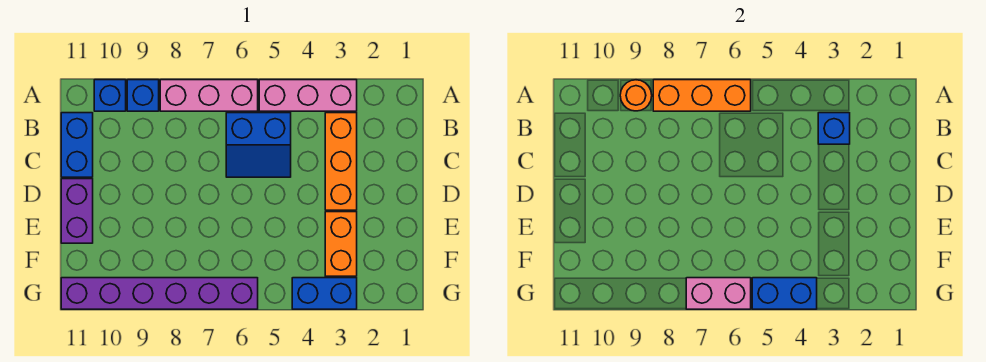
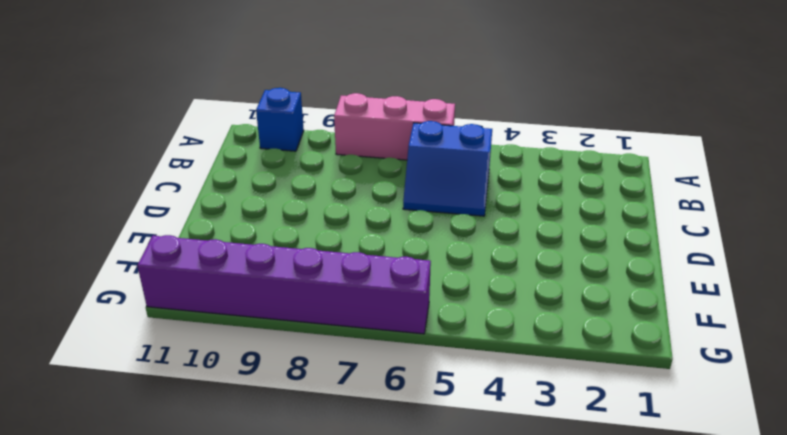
none -> pink brick A3:A5 level 1
none -> blue brick A9 level 1
none -> orange brick B3:D3 level 1

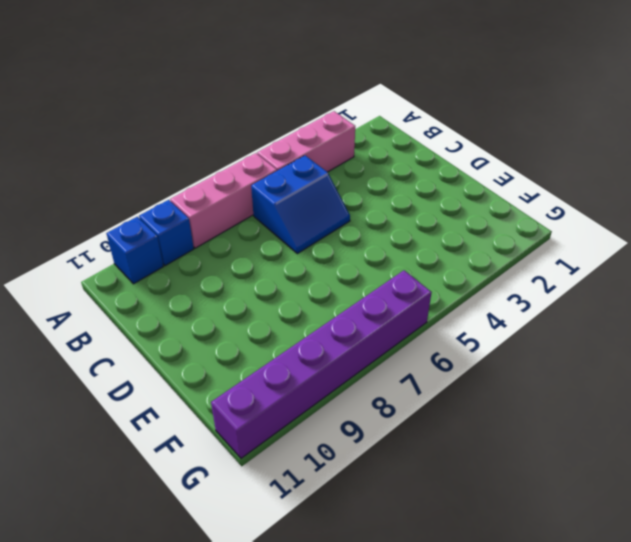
none -> orange brick B3:D3 level 1
none -> blue brick B11:C11 level 1
none -> purple brick D11:E11 level 1

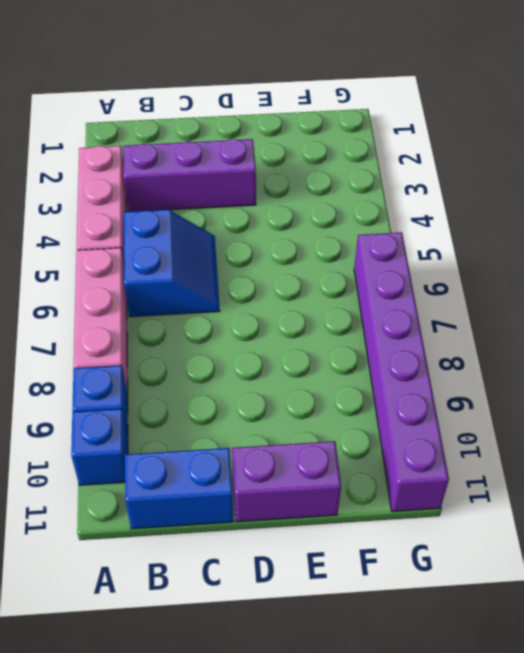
purple brick B3:D3 level 1 -> orange brick B3:D3 level 1
none -> orange brick E3:F3 level 1
none -> blue brick G3:G4 level 1
none -> orange brick A6:A8 level 2

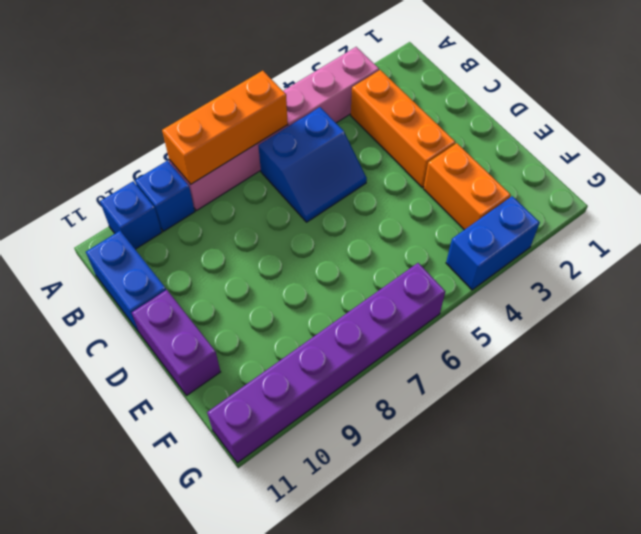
none -> orange round brick A9 level 2
none -> blue brick B3 level 2
none -> blue brick G4:G5 level 2

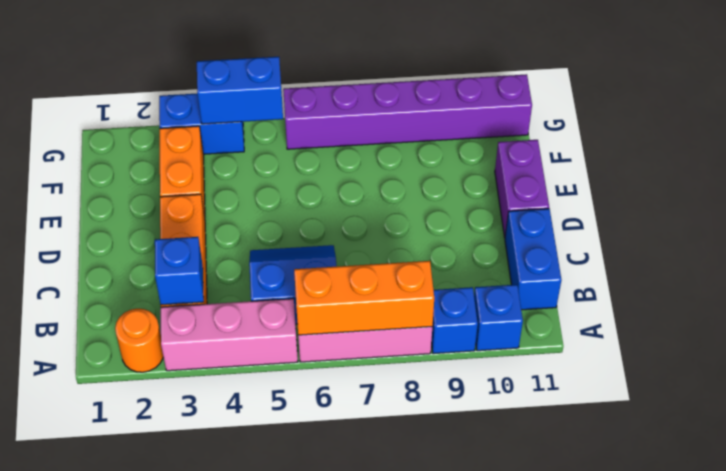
orange round brick A2 level 1 -> orange round brick A9 level 2
none -> pink brick G6:G7 level 2

